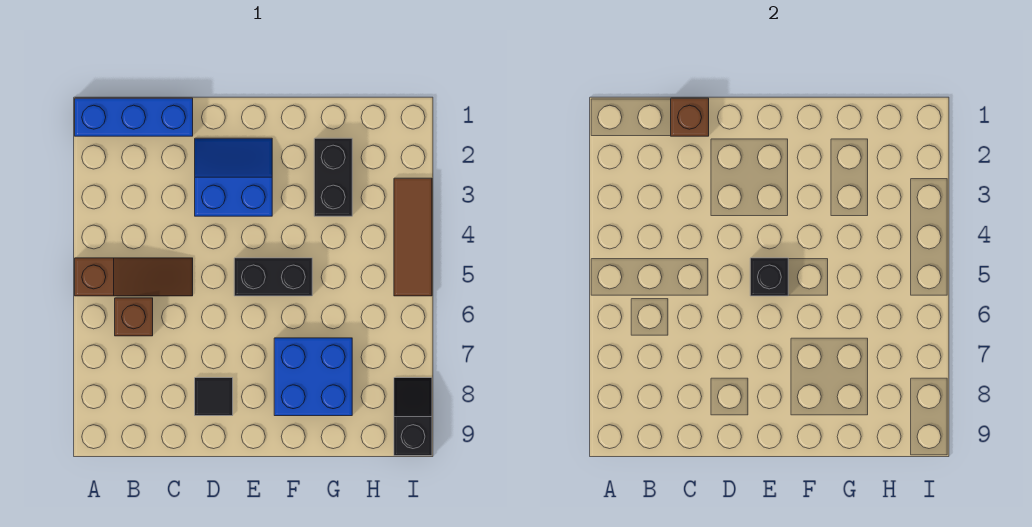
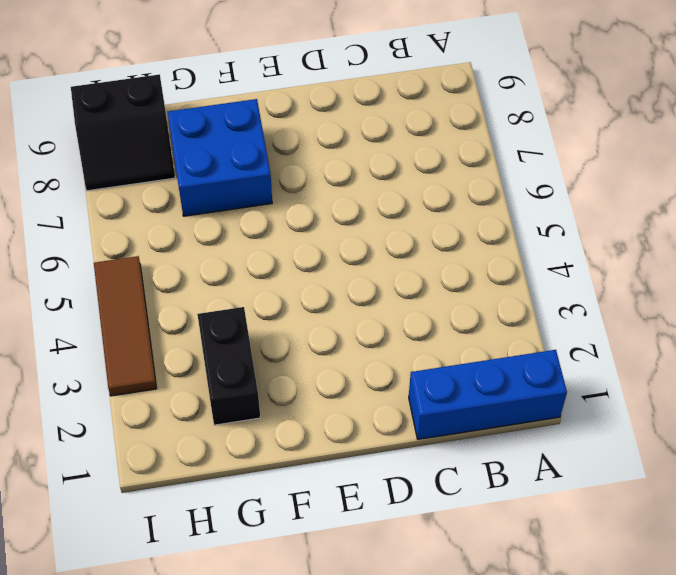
black slope H8:I9 level 1 top 9 -> black slope I8:I9 level 1 top 9
none -> brown slope A5:C5 level 1 top A
none -> brown brick B6 level 1
none -> blue slope D2:E3 level 1 top 3

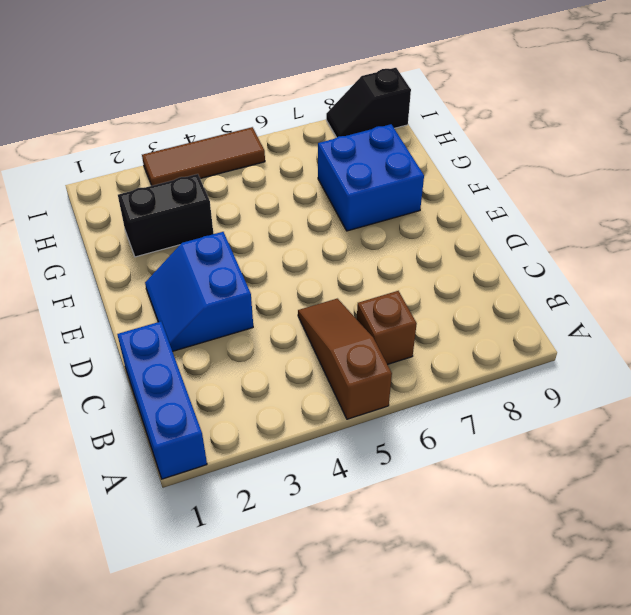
none -> black tile D8 level 1
none -> black brick E5:F5 level 1
none -> brown brick C1 level 2

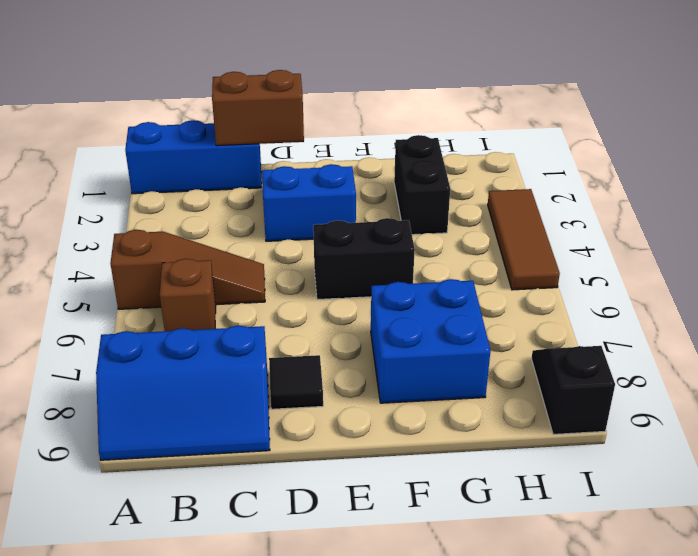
blue slope A8:C9 level 1 top 8 -> none
brown brick C1:D1 level 2 -> brown brick C1 level 2
none -> black brick E5 level 2

